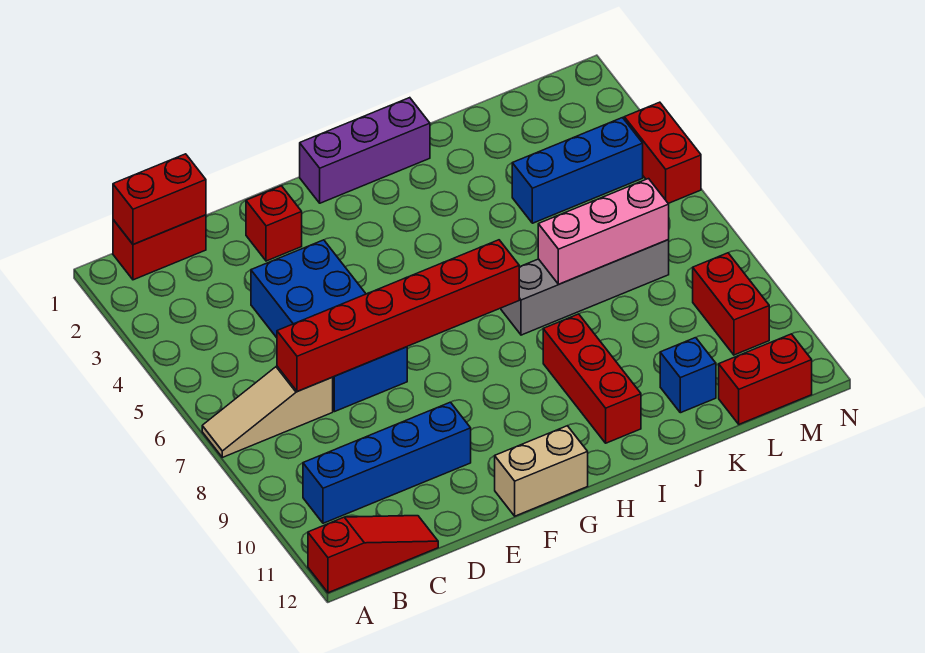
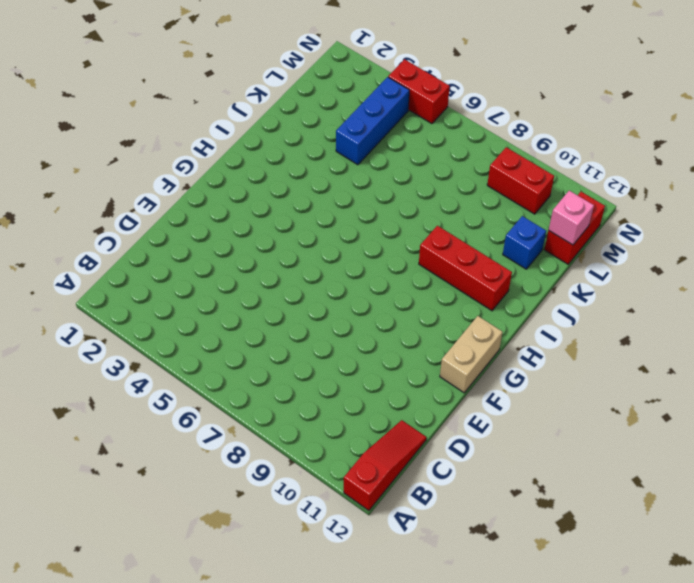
pink brick L12 level 2 -> none
none -> tan slope A7:C7 level 1 top C
none -> red brick B1:C1 level 1
none -> blue brick B10:E10 level 1

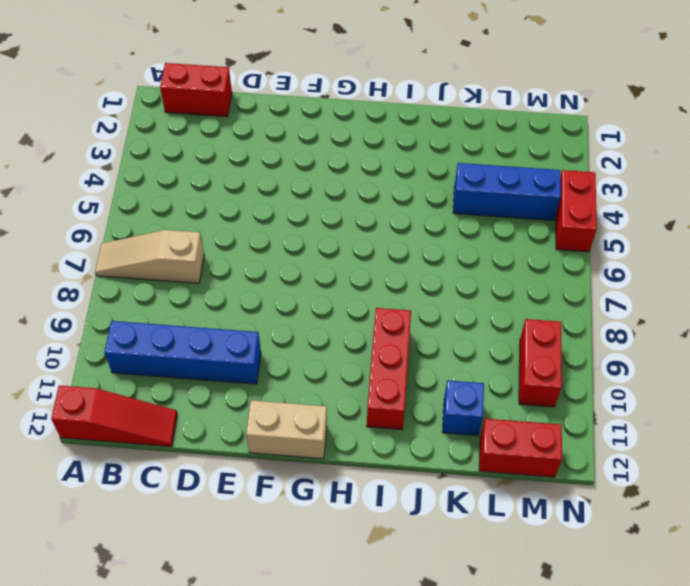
none -> blue brick D4:E7 level 1
none -> red brick E2 level 1
none -> purple brick G1:I1 level 1

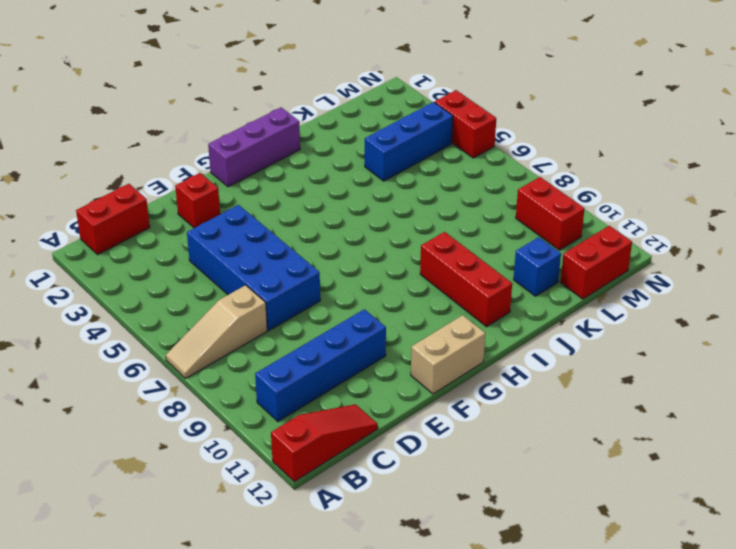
none -> grey brick I7:L7 level 1
none -> red brick B1:C1 level 2
none -> red brick C7:H7 level 2

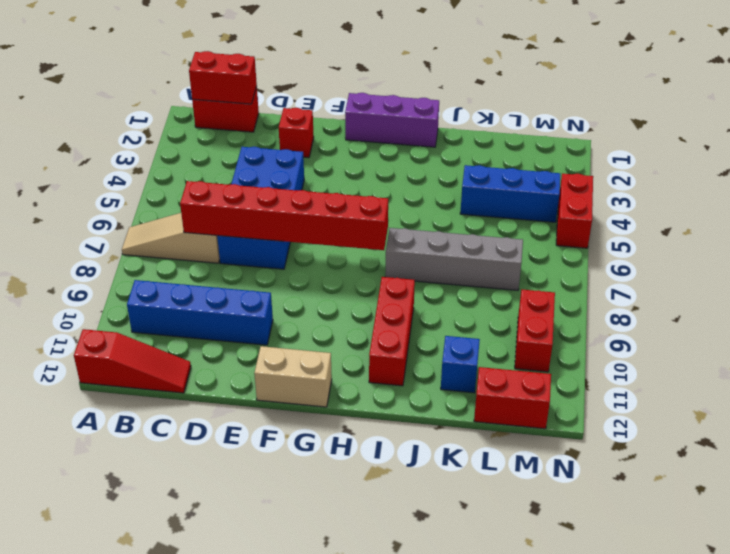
none -> pink brick J7:L7 level 2

